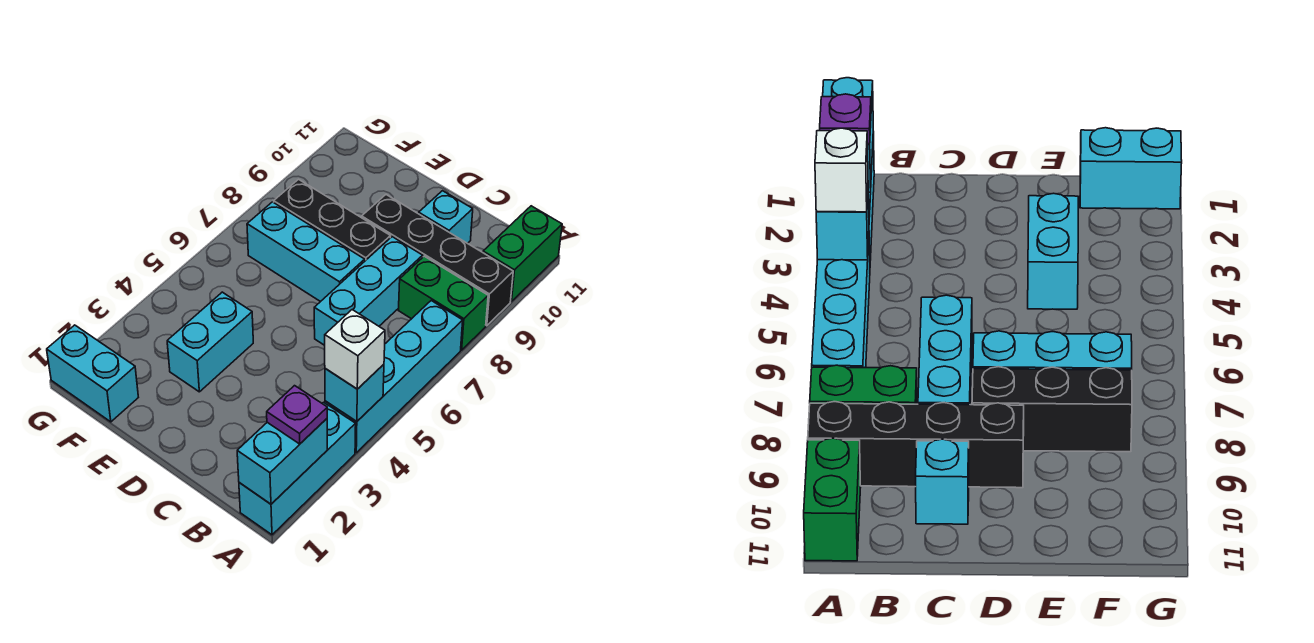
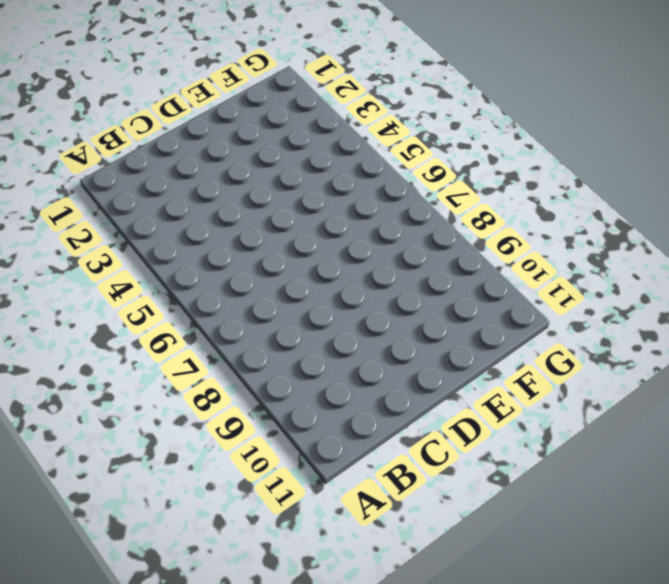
none -> cyan brick A1:A3 level 1
none -> cyan brick A4:A7 level 1
none -> green brick A8:B8 level 1

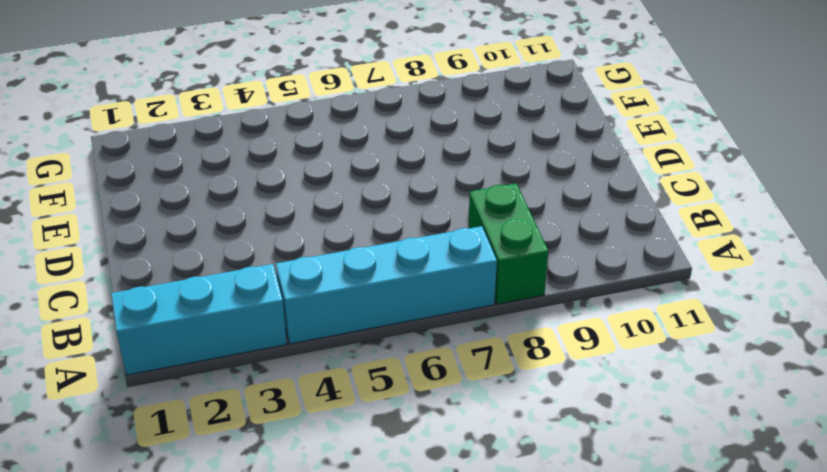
none -> black brick A9:D9 level 1
none -> green brick A10:A11 level 1
none -> cyan brick C6:C8 level 1

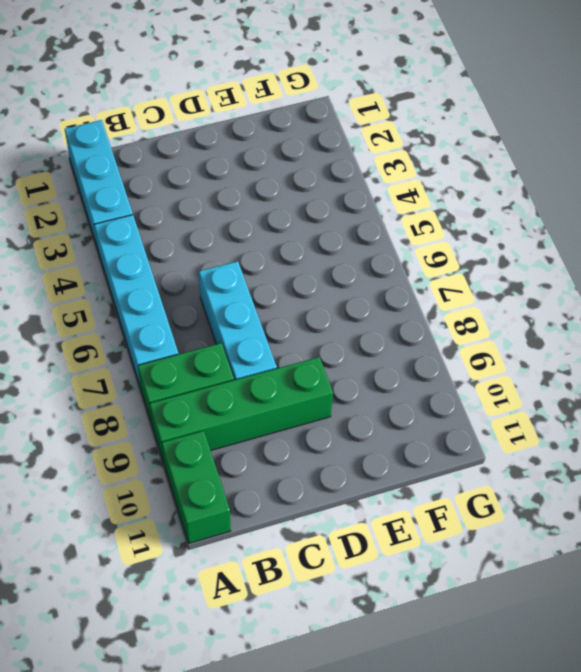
green brick A9:D9 level 1 -> black brick A9:D9 level 1
none -> cyan brick C10 level 1
none -> cyan brick D7:F7 level 1
none -> black brick D8:F8 level 1

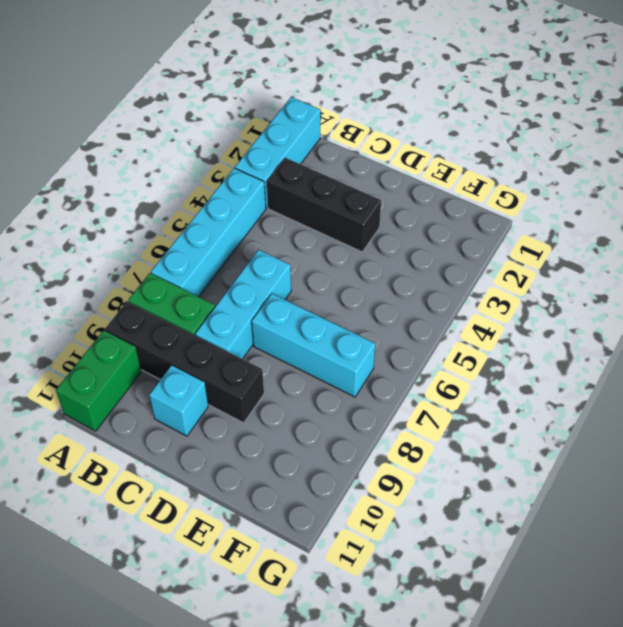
black brick B3:D3 level 1 -> black brick D8:F8 level 1
none -> cyan brick E3:E4 level 1
none -> cyan brick F1:G1 level 1
none -> cyan brick A1:A2 level 2

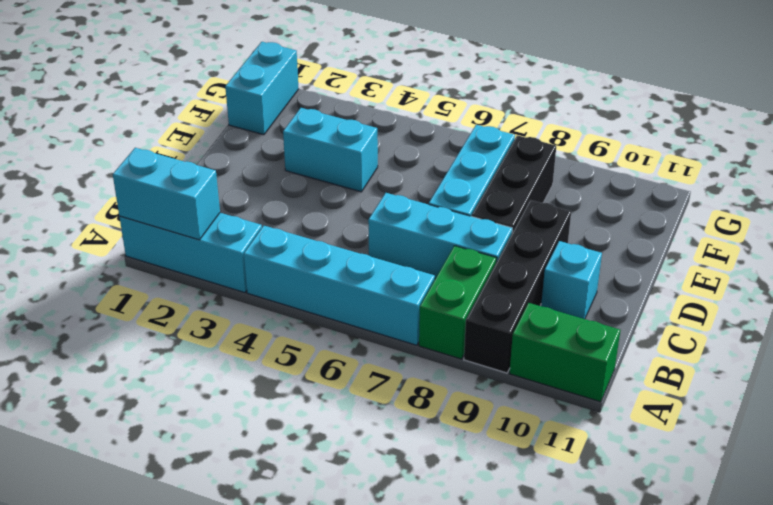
none -> cyan brick A4 level 2
none -> purple plate A2 level 3
none -> white brick A4 level 3

